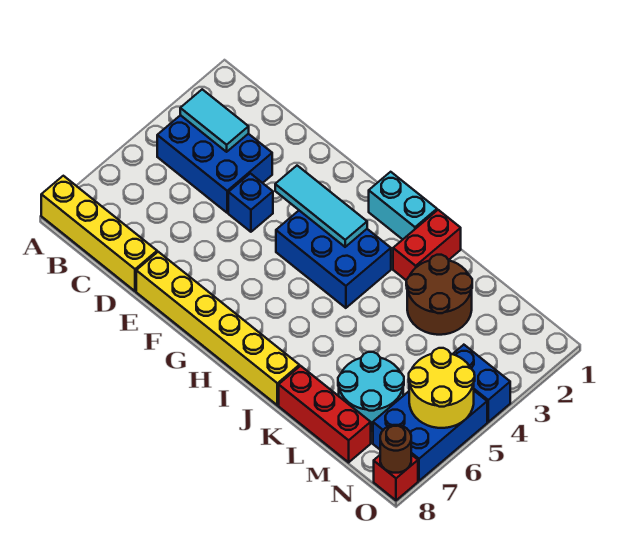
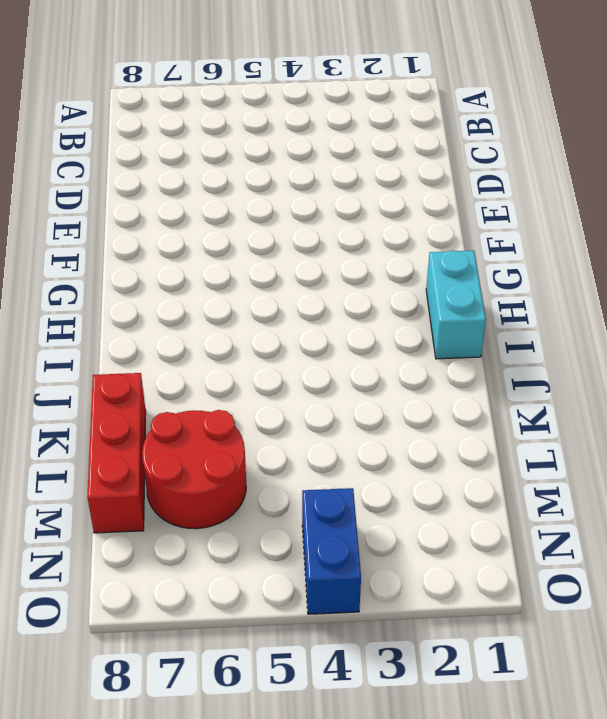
red round brick L6:M7 level 1 -> cyan round brick L6:M7 level 1
none -> yellow brick A8:D8 level 1
none -> blue brick B3:D4 level 1
none -> blue brick E4 level 1

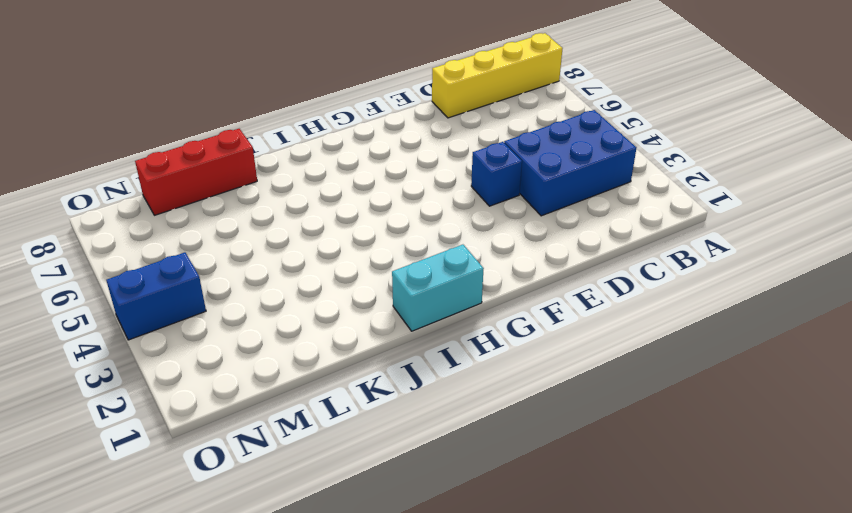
none -> yellow brick E8:J8 level 1
none -> blue brick G3:I4 level 1
none -> red brick J1:J2 level 1

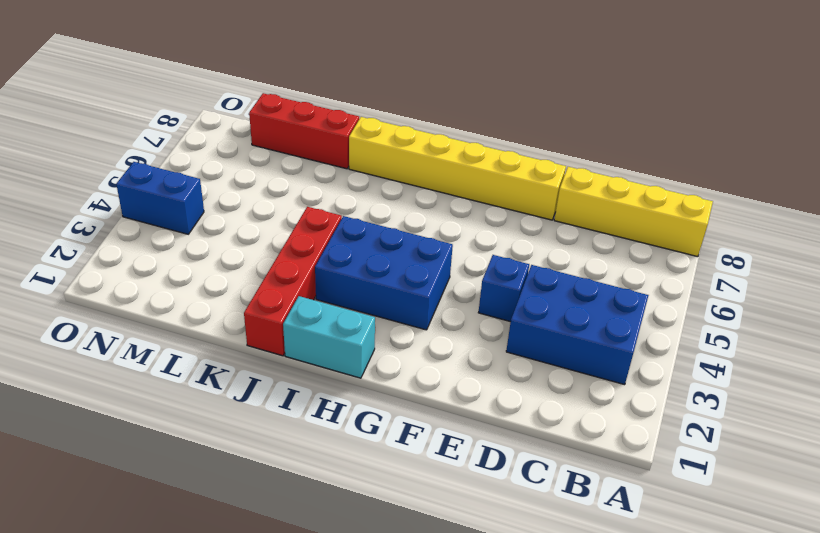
red brick J1:J4 level 1 -> red brick J1:J2 level 1
none -> brown round brick K2:L3 level 1
none -> cyan round brick L6:M7 level 1
none -> blue brick N5:O7 level 1

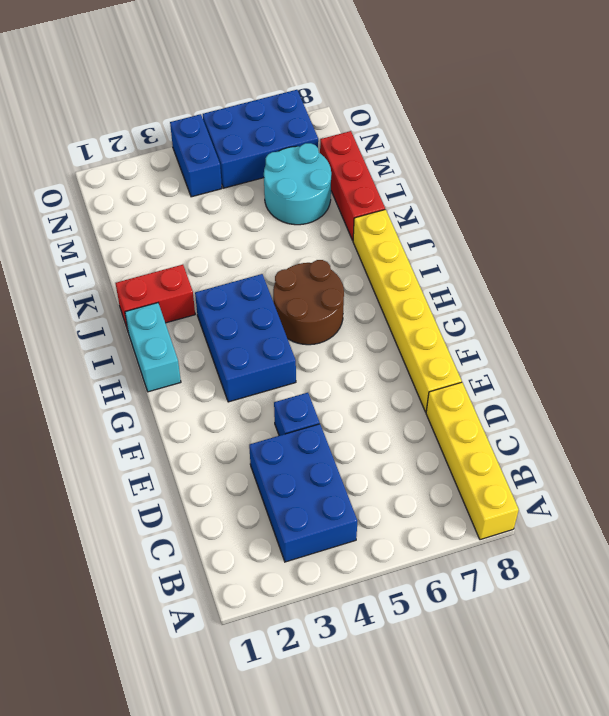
brown round brick H5:I6 level 1 -> brown round brick K2:L3 level 1
none -> red brick O8 level 1
none -> cyan tile B3:C3 level 2
none -> cyan tile F3:H3 level 2

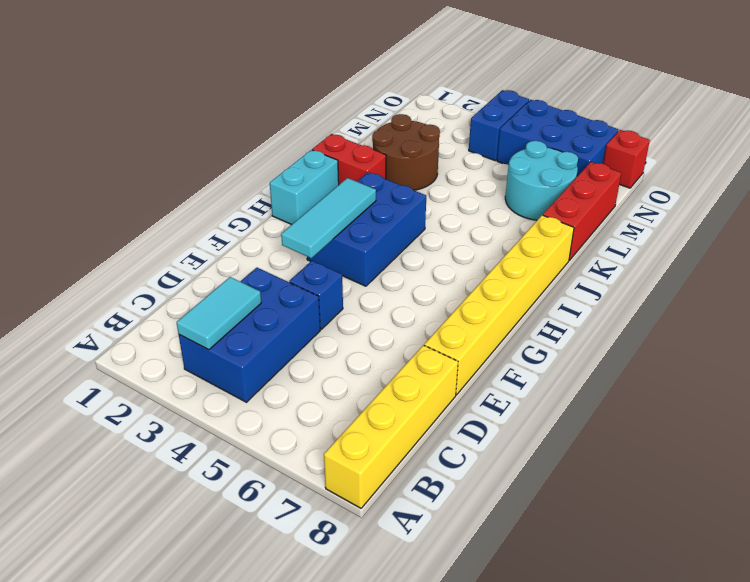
none -> yellow round brick N5:O6 level 2
none -> brown round brick O8 level 2

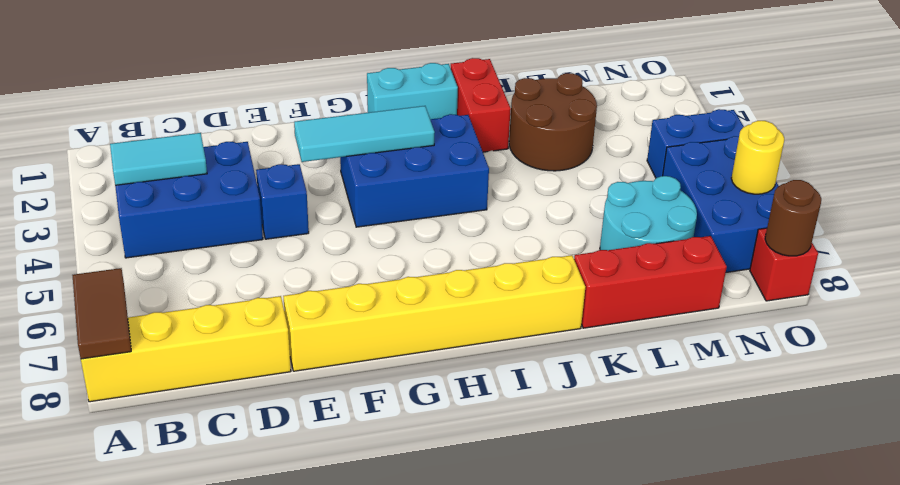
brown tile A7:A8 level 2 -> none
yellow round brick O6 level 2 -> yellow round brick N5:O6 level 2

